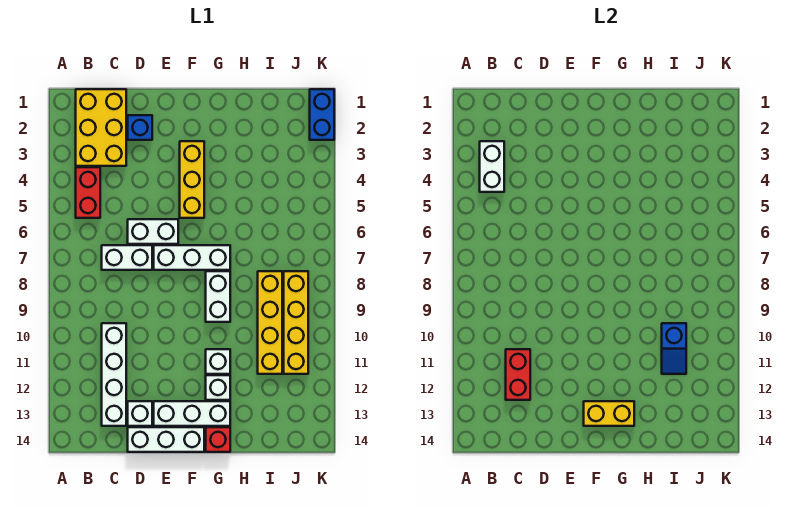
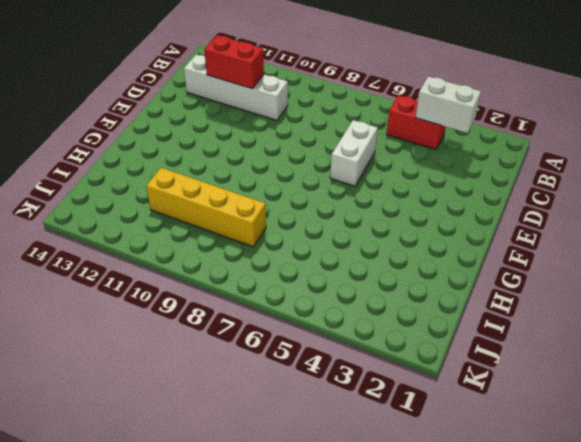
none -> yellow brick B1:C3 level 1
none -> white brick C7:D7 level 1
none -> blue brick D2 level 1

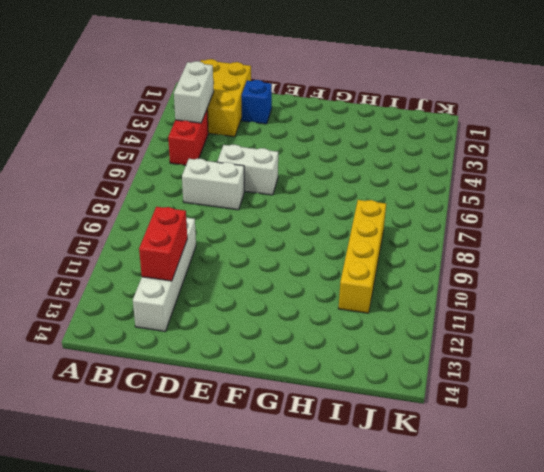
none -> white brick D13 level 1
none -> white brick D14:F14 level 1
none -> white brick E7:G7 level 1

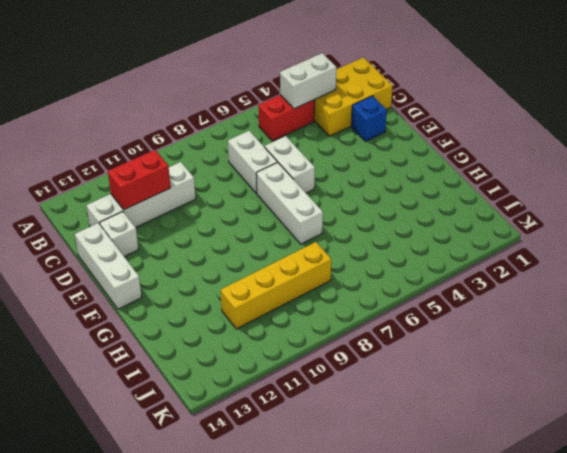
none -> white brick E13:G13 level 1
none -> yellow brick F3:F5 level 1
none -> white brick G8:G9 level 1

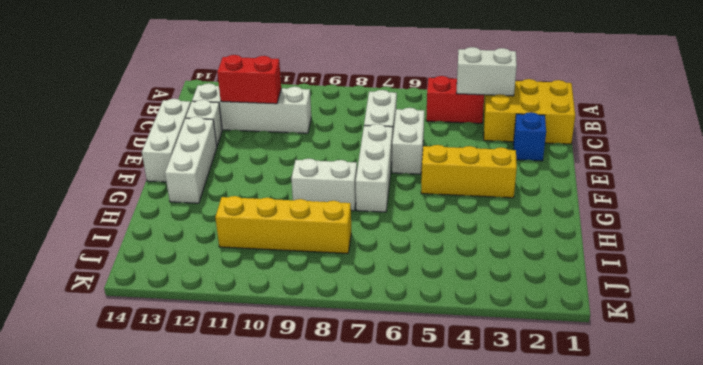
none -> white brick G11 level 1
none -> white brick G12 level 1
none -> red brick G14 level 1

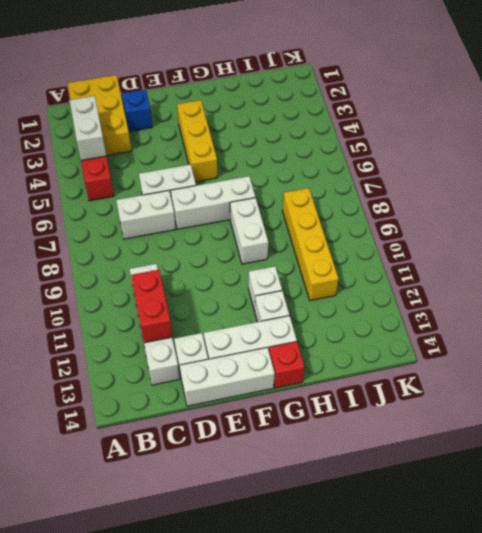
none -> yellow brick J8:J11 level 1
none -> blue brick K1:K2 level 1
none -> yellow brick F13:G13 level 2

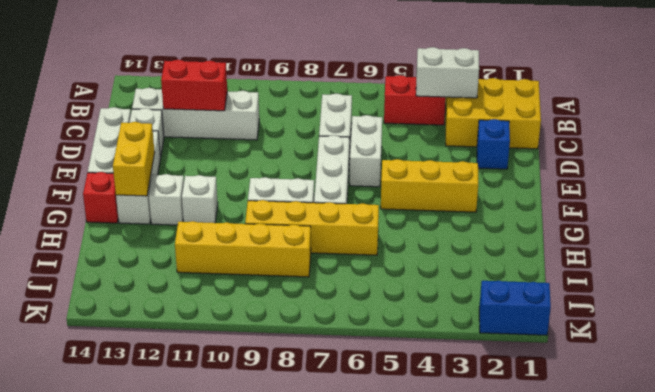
yellow brick H6:H9 level 1 -> yellow brick J8:J11 level 1
none -> blue slope I10:I11 level 2 top 10

